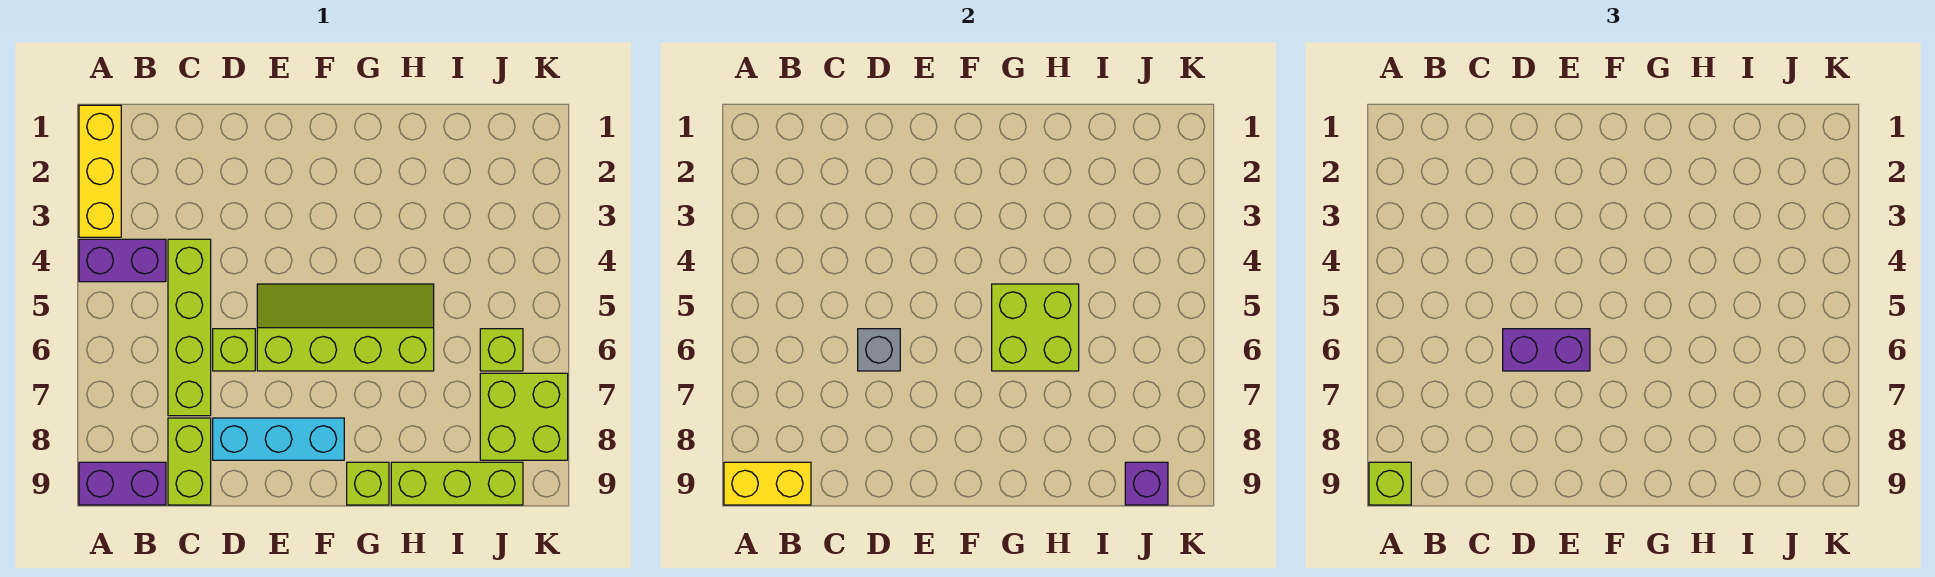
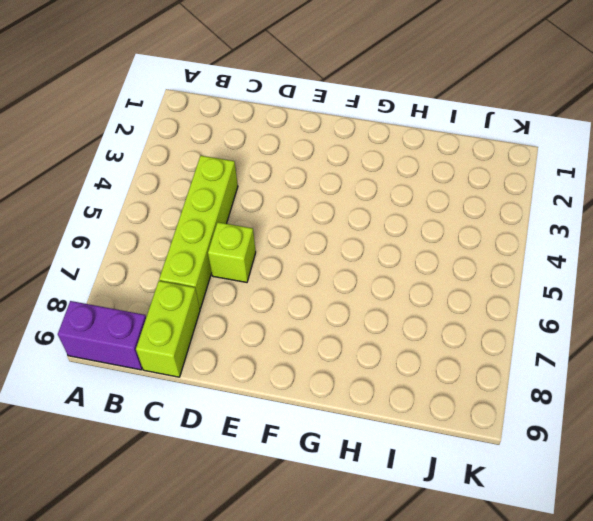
none -> yellow brick A1:A3 level 1
none -> purple brick A4:B4 level 1
none -> cyan brick D8:F8 level 1

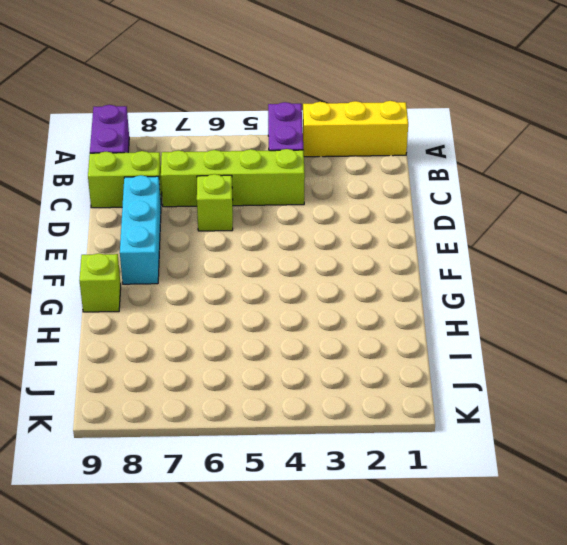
none -> lime slope E5:H6 level 1 top 6
none -> lime brick H9:J9 level 1
none -> lime brick J6 level 1

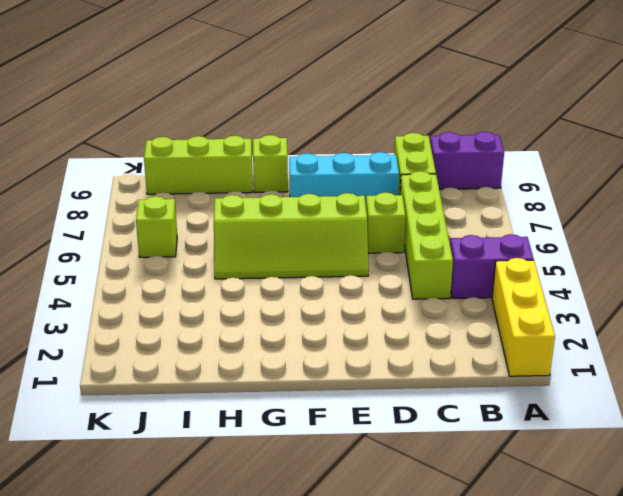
none -> lime brick J7:K8 level 1
none -> yellow brick A9:B9 level 2
none -> grey brick D6 level 2

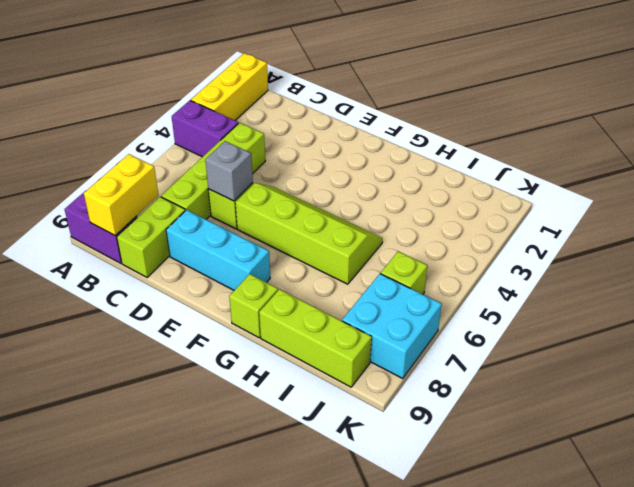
yellow brick B8:B9 level 2 -> yellow brick A9:B9 level 2
cyan brick J7:K8 level 1 -> lime brick J7:K8 level 1
none -> lime brick G5:H6 level 2
none -> purple brick J9 level 2
none -> lime brick A9 level 3

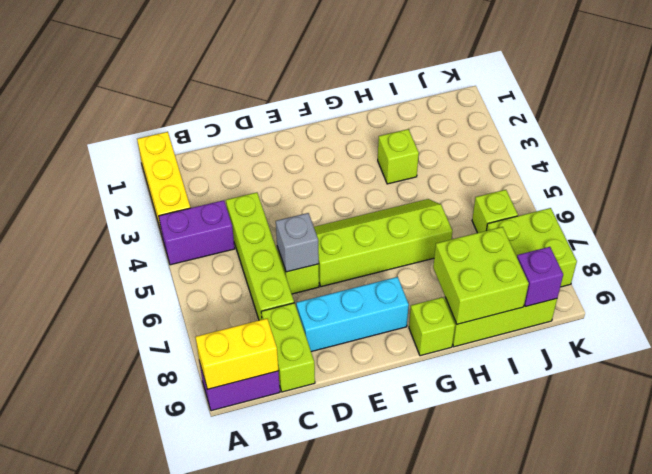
lime brick H3 level 1 -> lime brick A9 level 3
lime brick H8:I9 level 2 -> lime brick G5:H6 level 2
none -> purple brick D6:E6 level 3

